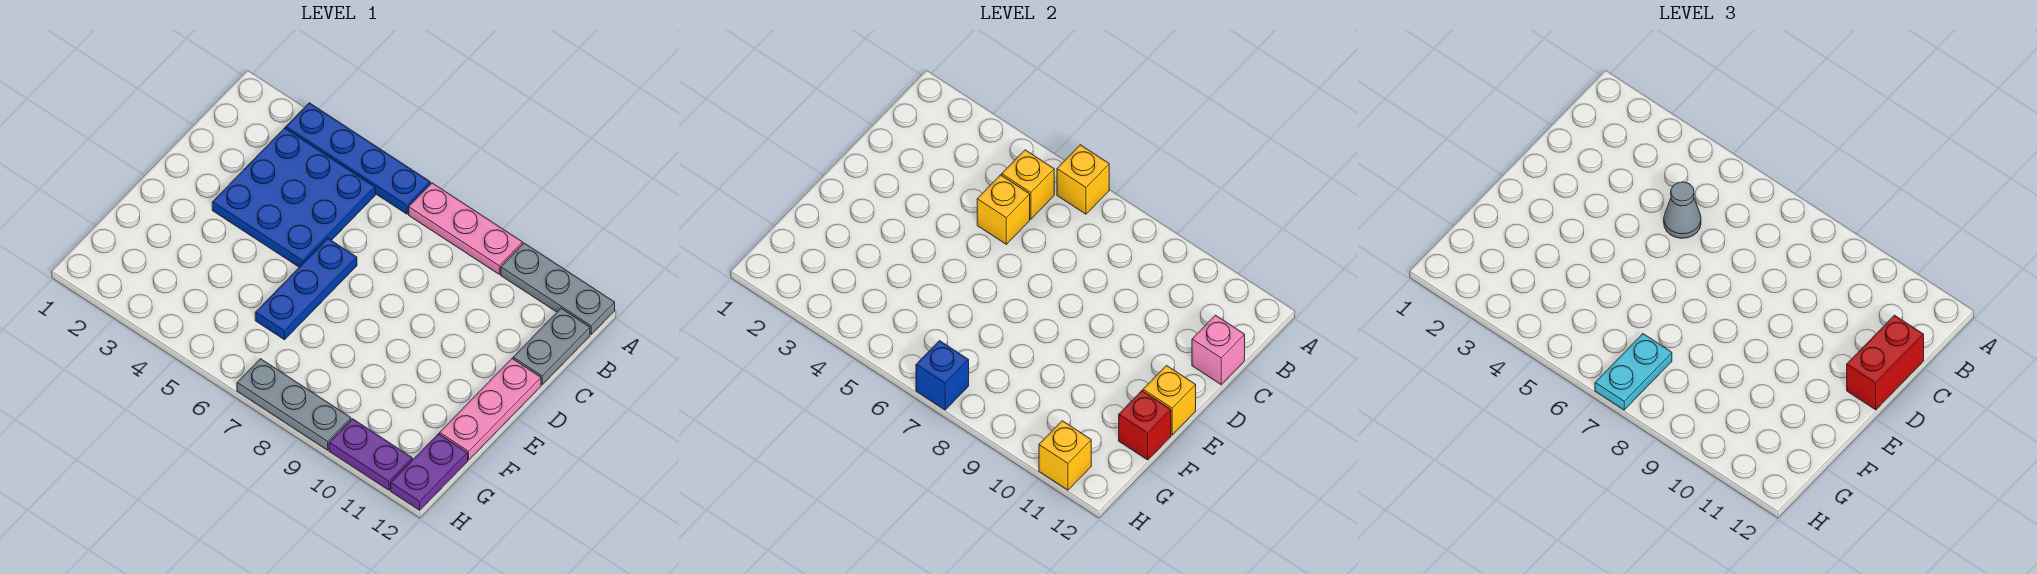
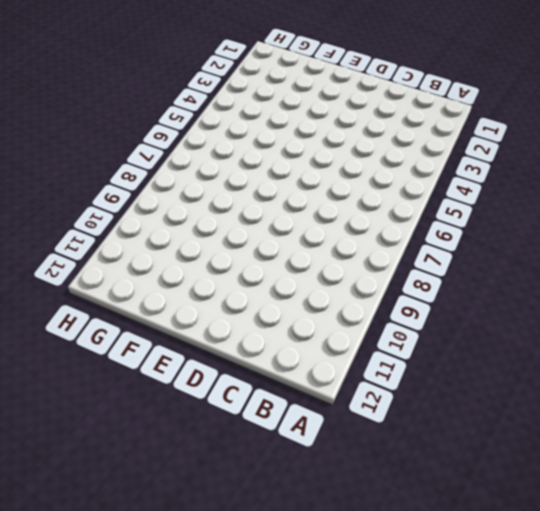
none -> blue plate A3:A6 level 1
none -> pink plate A7:A9 level 1
none -> grey plate A10:A12 level 1

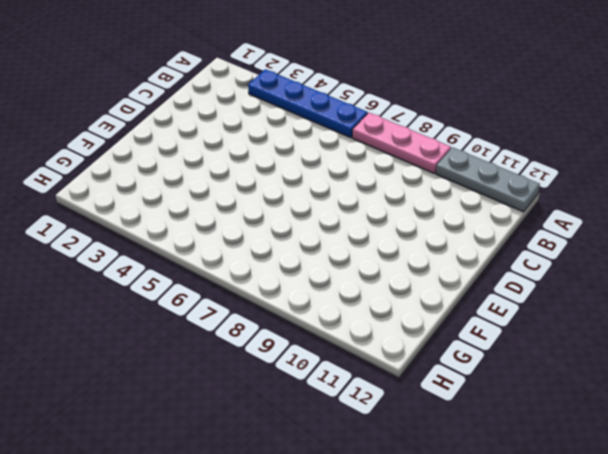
none -> blue plate B3:D5 level 1
none -> grey plate B12:C12 level 1
none -> blue plate D6:F6 level 1

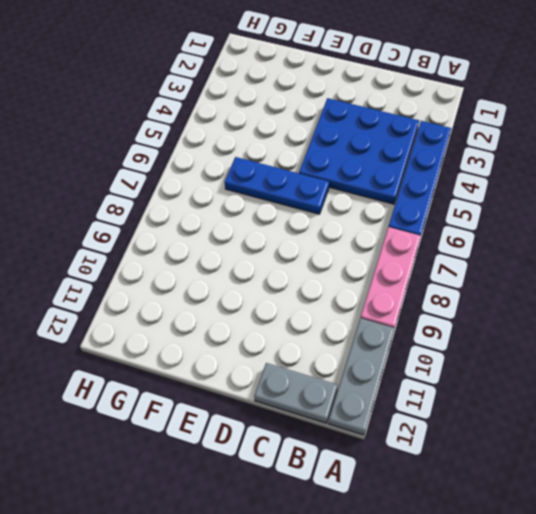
none -> pink plate D12:F12 level 1
none -> purple plate G12:H12 level 1
none -> grey plate H7:H9 level 1

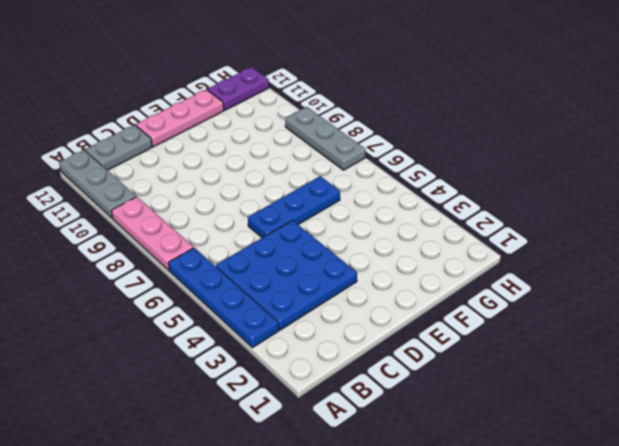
none -> purple plate H10:H11 level 1
none -> yellow brick A6 level 2
none -> yellow brick B5 level 2

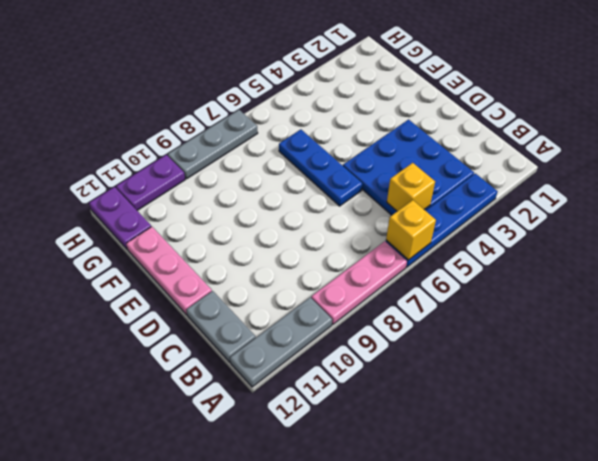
none -> yellow brick C5 level 2
none -> pink brick C12 level 2
none -> yellow brick E12 level 2

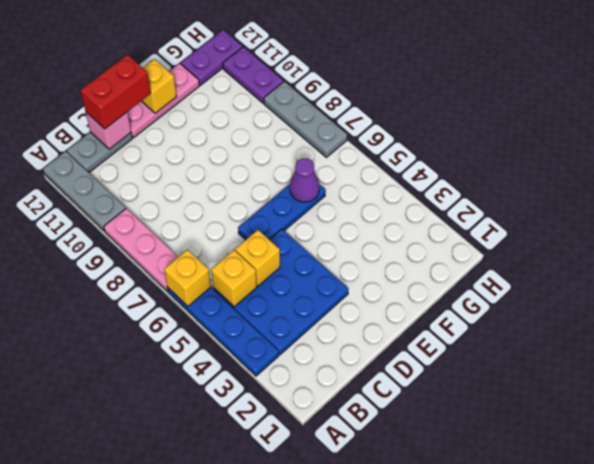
purple cone F6 level 2 -> none
none -> red brick F12 level 2
none -> blue brick H7 level 2
none -> yellow brick H11 level 2

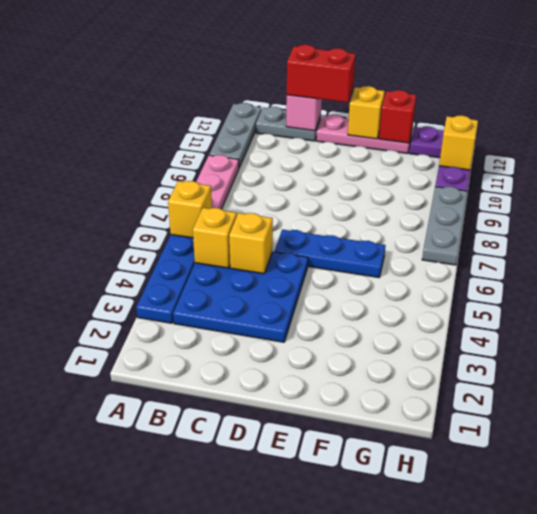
none -> blue brick H7 level 2
none -> grey cone C5 level 3
none -> cyan plate G7:H7 level 3

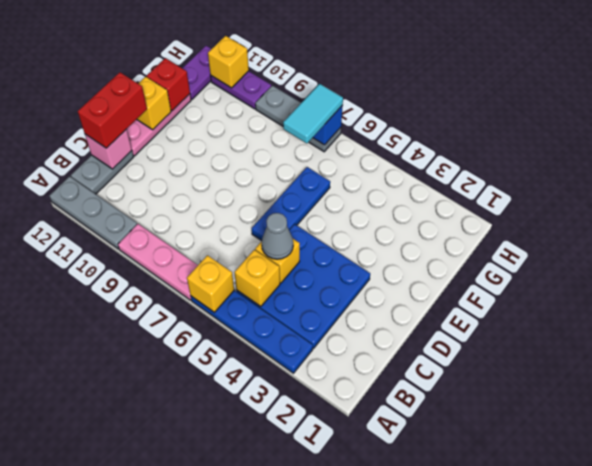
cyan tile G7:H7 level 3 -> cyan plate G7:H7 level 3

